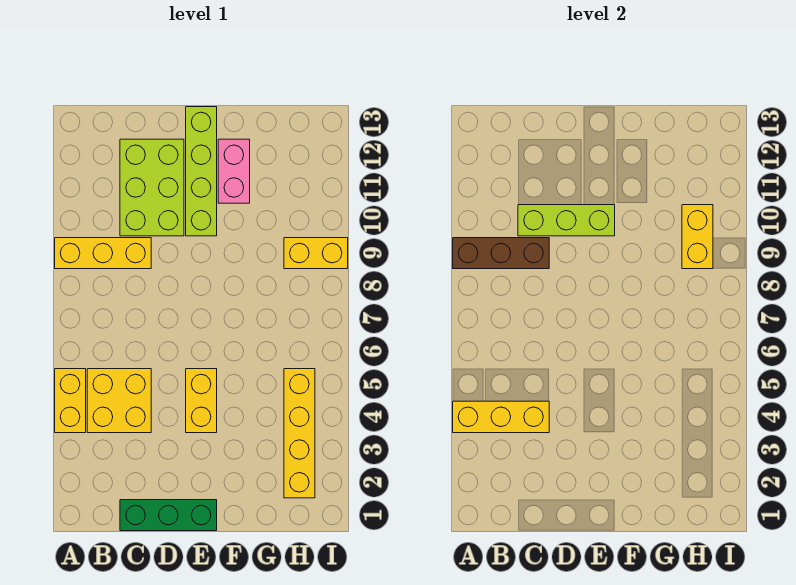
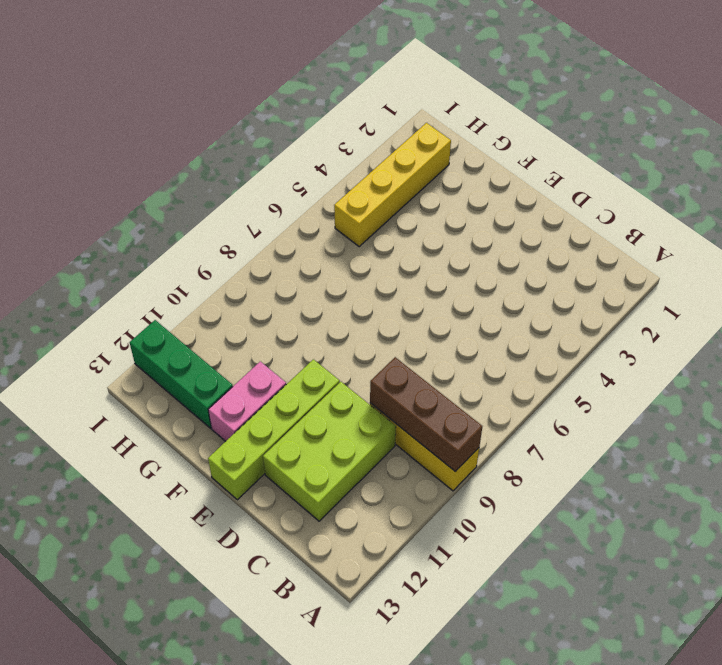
green brick G12:I12 level 1 -> green brick C1:E1 level 1
none -> yellow brick A4:A5 level 1
none -> yellow brick B4:C5 level 1
none -> yellow brick E4:E5 level 1

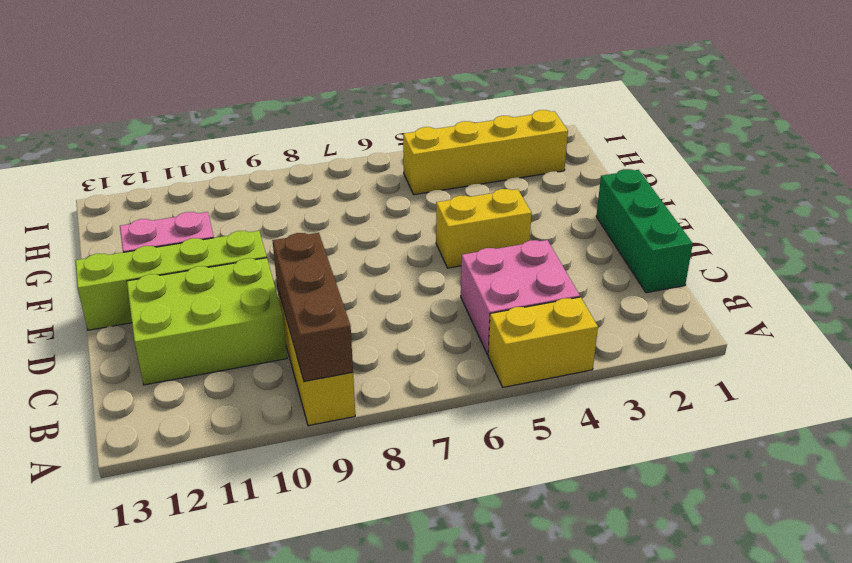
pink brick B4:C5 level 1 -> yellow brick B4:C5 level 1
none -> yellow brick H9:I9 level 1
none -> yellow brick A4:C4 level 2
none -> lime brick C10:E10 level 2

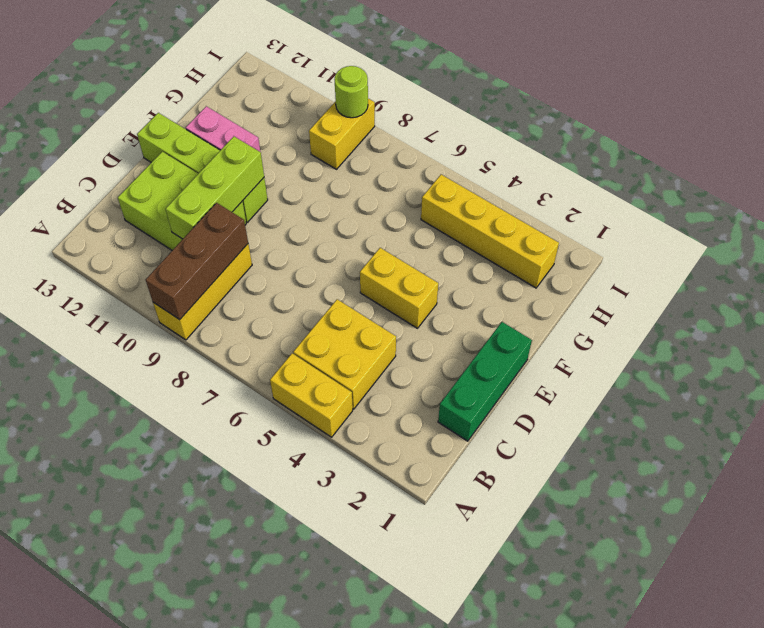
lime round brick I9 level 2 -> none
none -> yellow brick A4:C4 level 2
none -> yellow brick H9:H10 level 2

